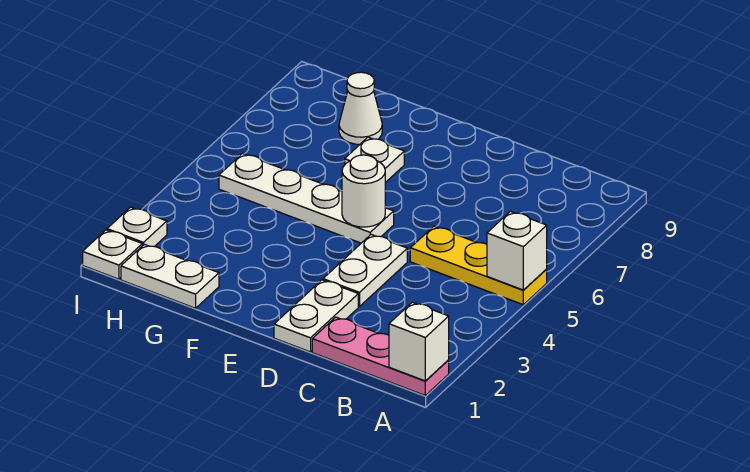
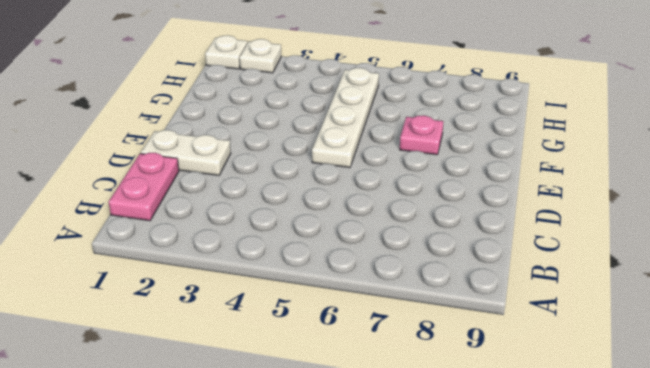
pink plate B1:C1 level 1 -> pink plate A1:C1 level 1
pink plate F7 level 1 -> white plate F7 level 1
none -> yellow plate A5:C5 level 1
none -> white plate D3:D4 level 1
none -> white plate G1:H1 level 1

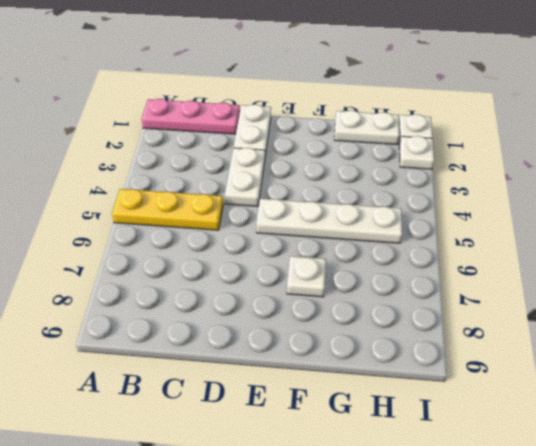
none -> white cone G8 level 1
none -> white brick A1 level 2
none -> white brick A5 level 2

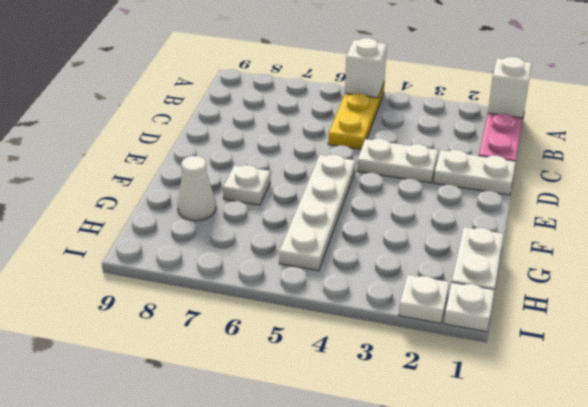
none -> white round brick E5 level 2

